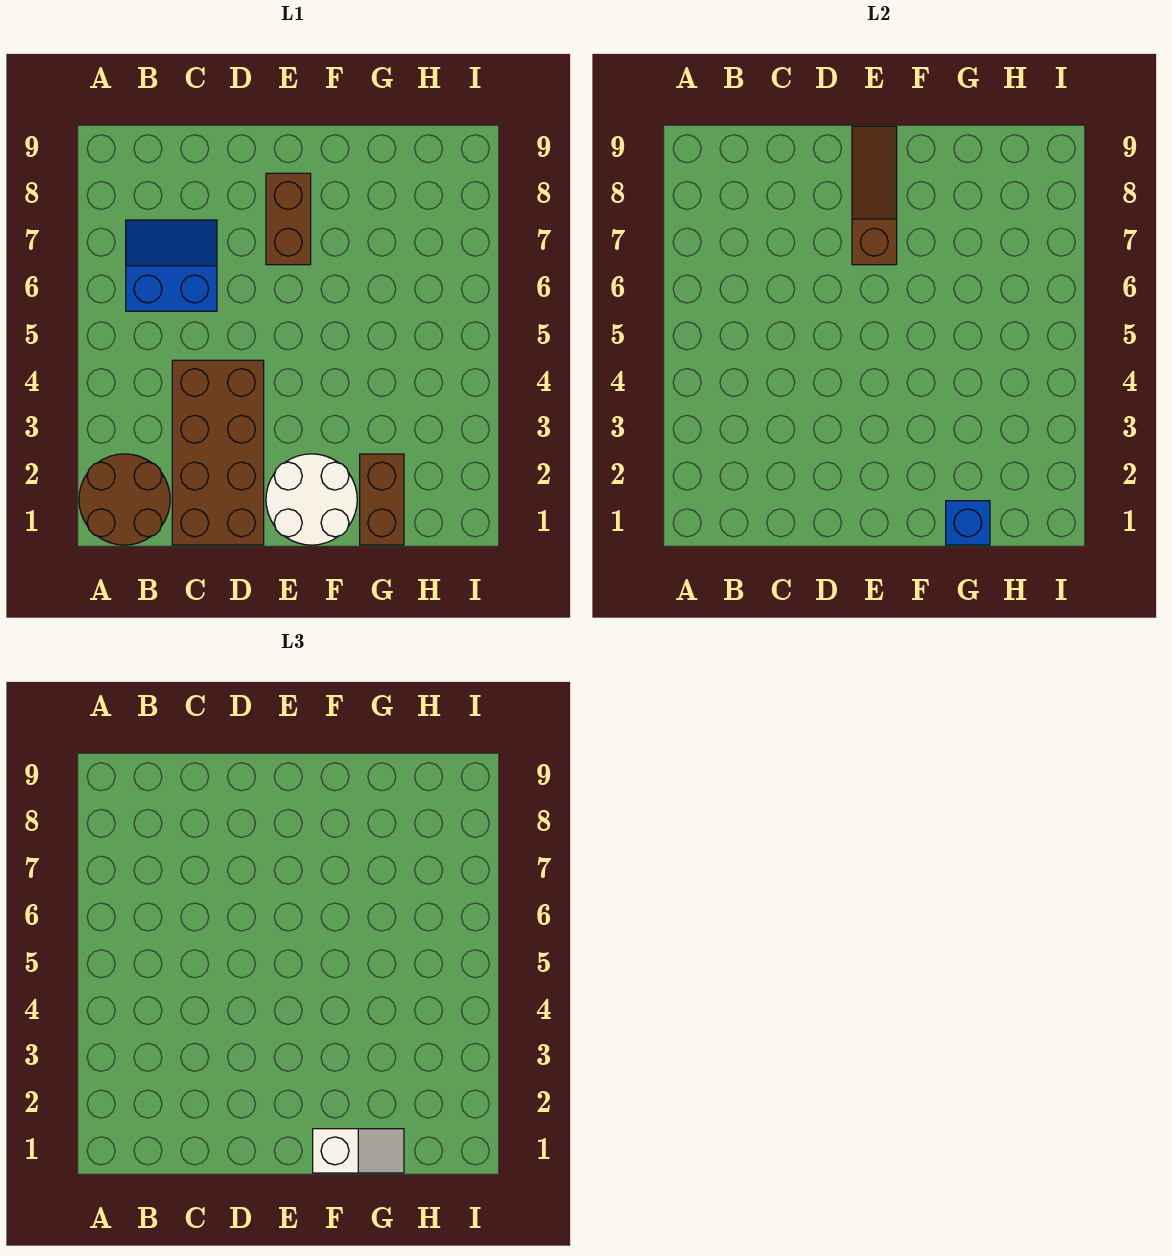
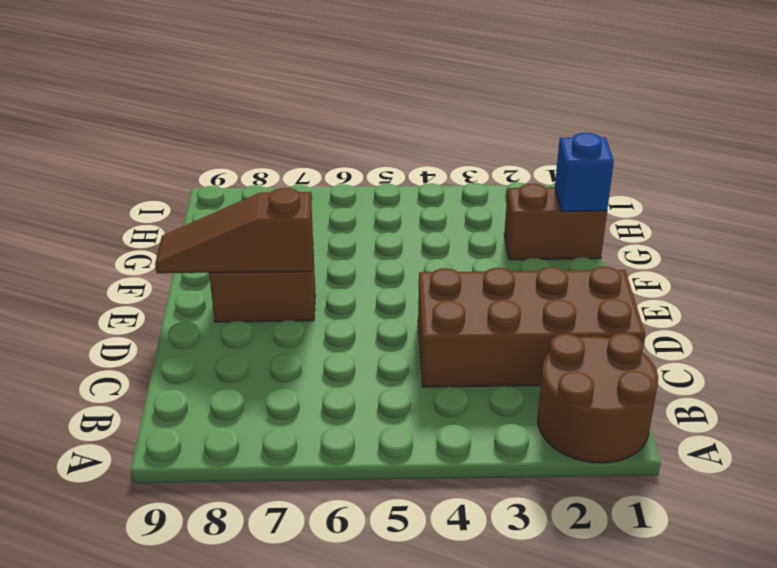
none -> blue slope B6:C7 level 1 top 6
none -> white round brick E1:F2 level 1

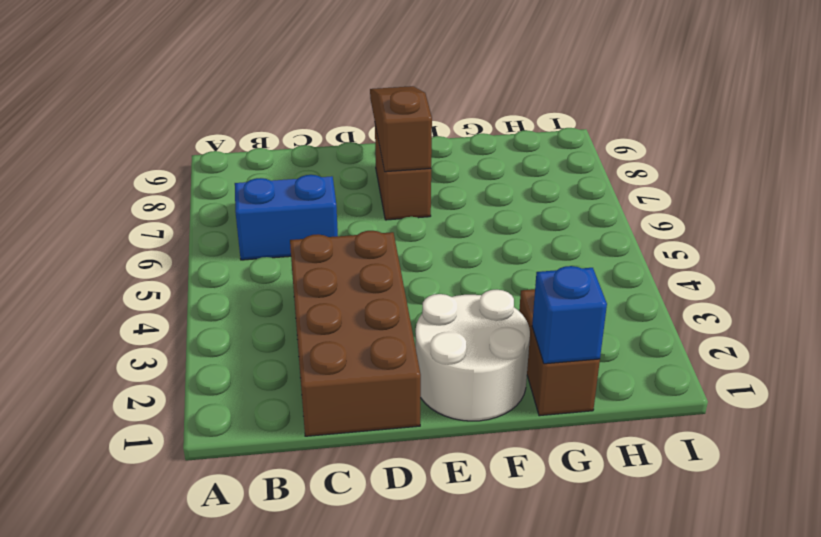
none -> brown round brick A1:B2 level 1
none -> white slope F1:G1 level 3 top F

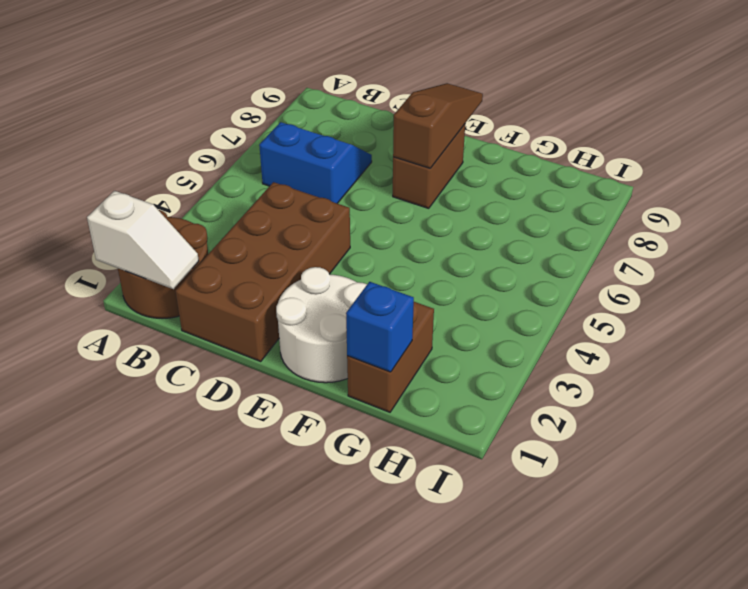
white slope A1:B1 level 2 top A -> white slope F1:G1 level 3 top F

